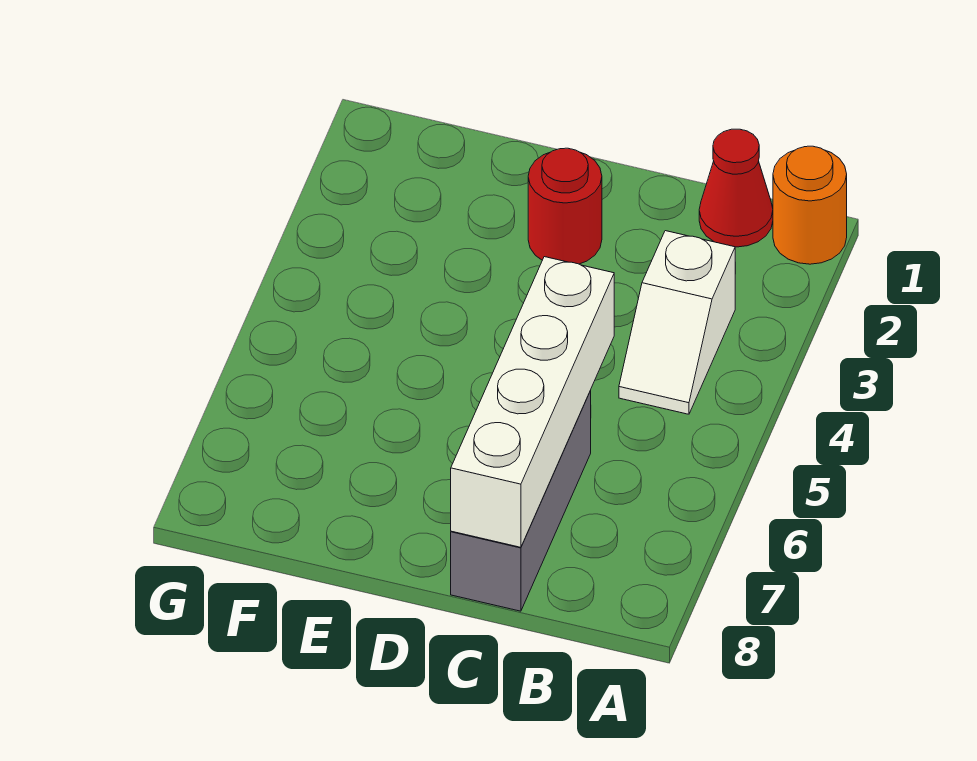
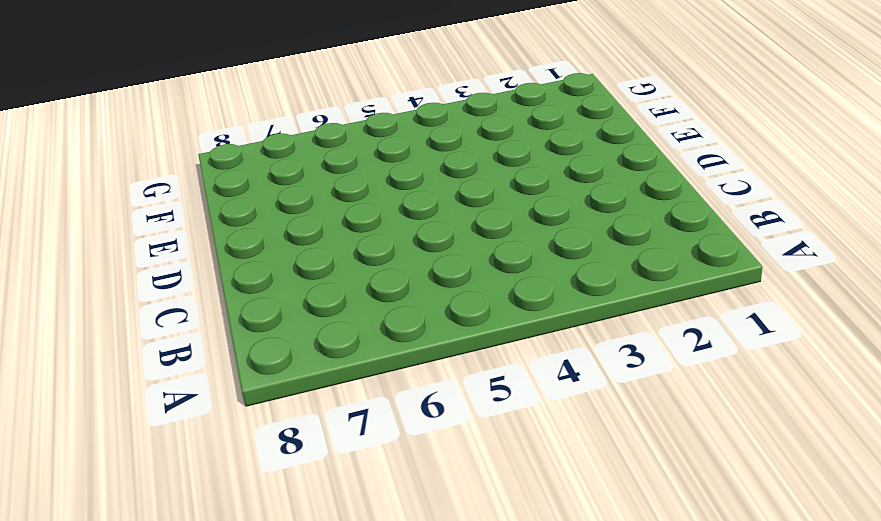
none -> orange round brick A1 level 1
none -> red cone B1 level 1

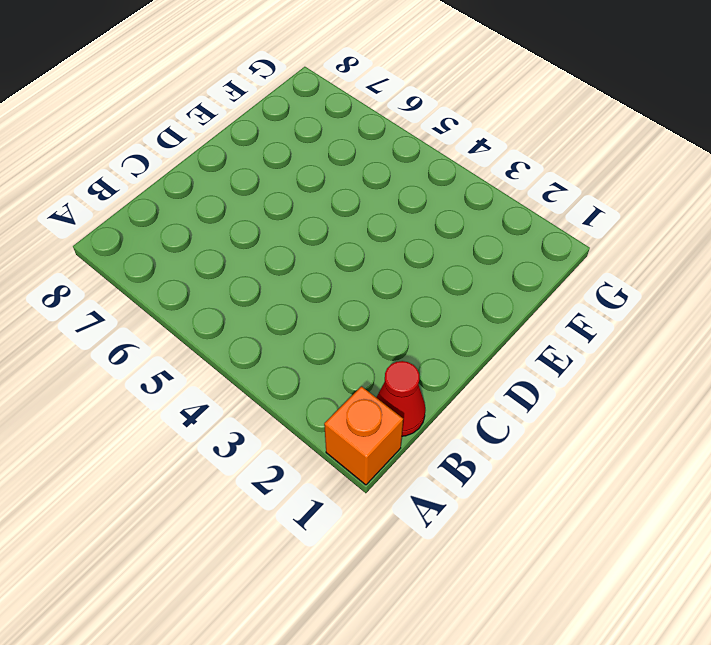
orange brick A1 level 1 -> orange round brick A1 level 1
none -> white slope B3:B4 level 1 top 3
none -> grey brick C6:C8 level 1

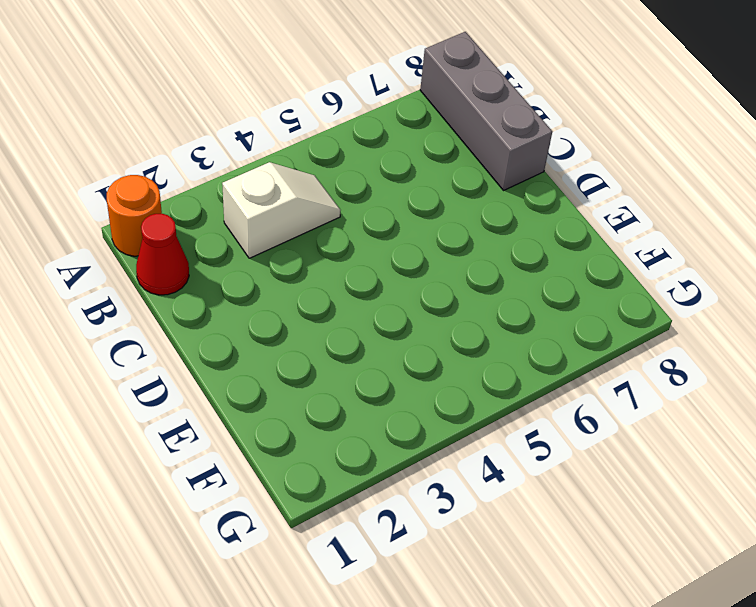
grey brick A8:C8 level 1 -> grey brick C6:C8 level 1
none -> red round brick D2 level 1
none -> white brick C5:C8 level 2

